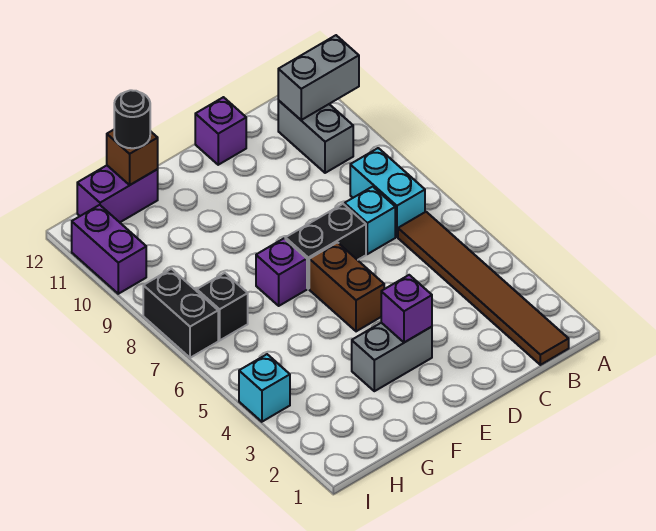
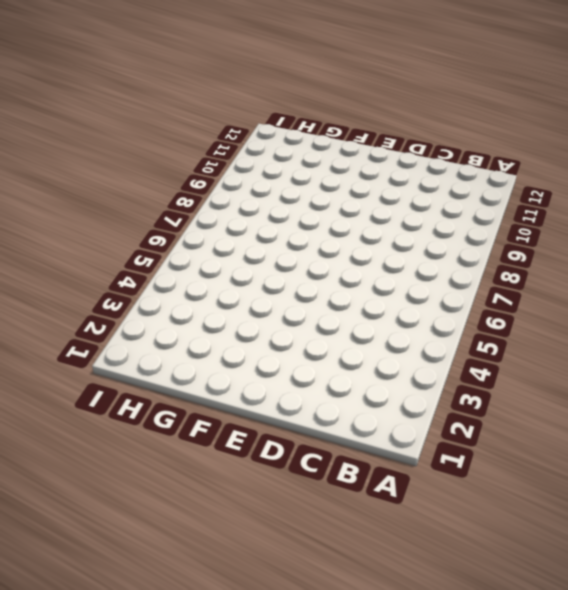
none -> brown tile B1:B6 level 1
none -> cyan brick B7:B8 level 1
none -> grey brick B10:B11 level 1

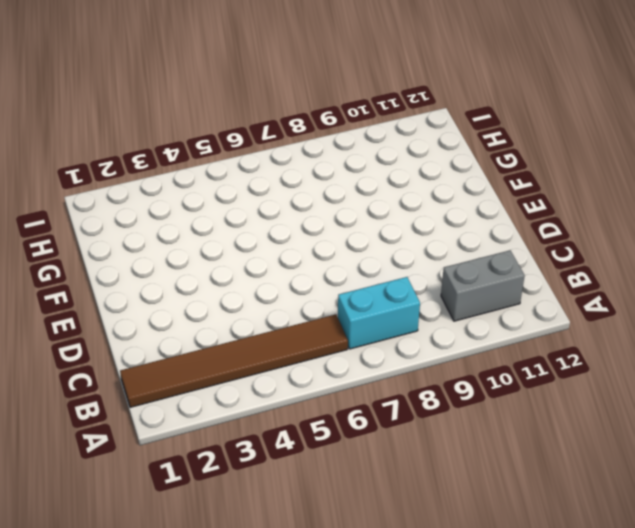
none -> cyan brick C7 level 1
none -> black brick D7:E7 level 1
none -> purple brick D12 level 1

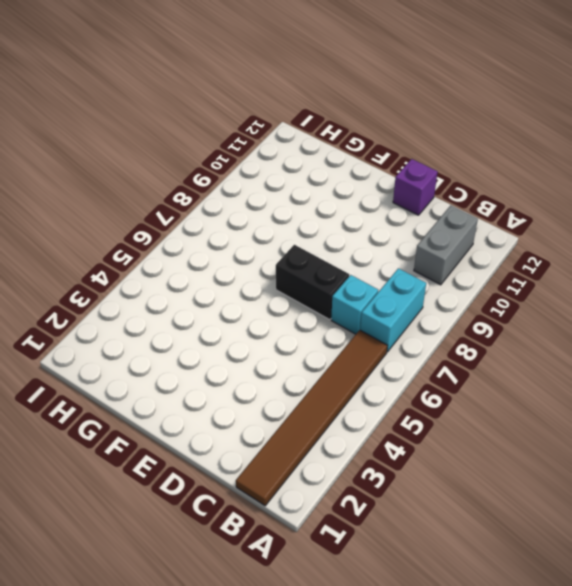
none -> grey brick E3:F3 level 1
none -> brown brick E5:E6 level 1
none -> purple brick F7 level 1

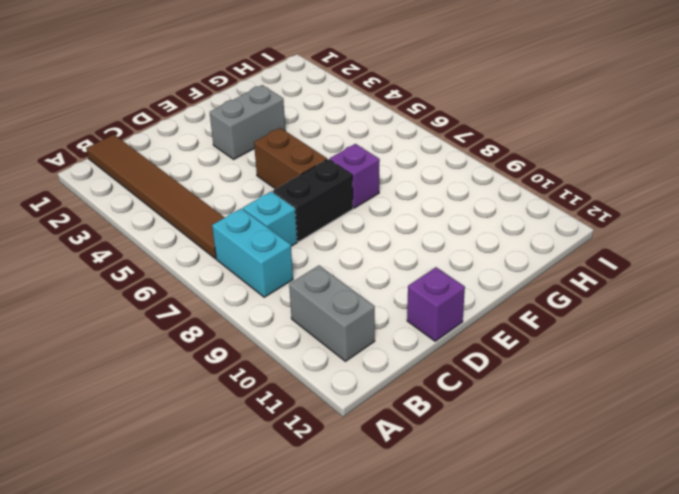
none -> purple brick G12:H12 level 1
none -> black brick H7 level 1
none -> cyan brick I4 level 1

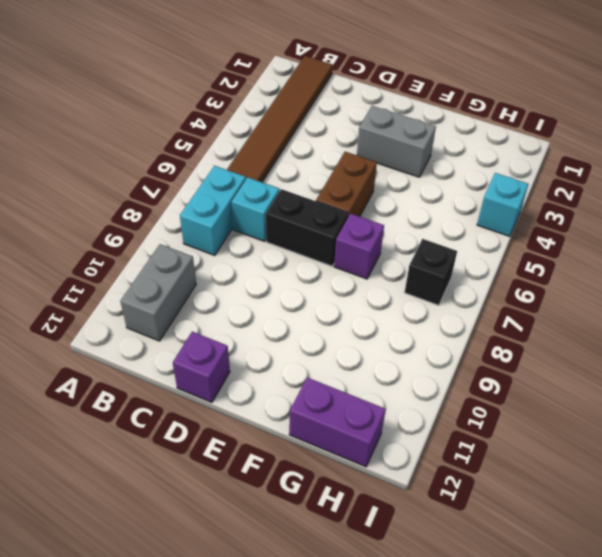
none -> black brick I7:I8 level 1
none -> purple brick I10:I11 level 1
none -> grey brick A11:B11 level 2

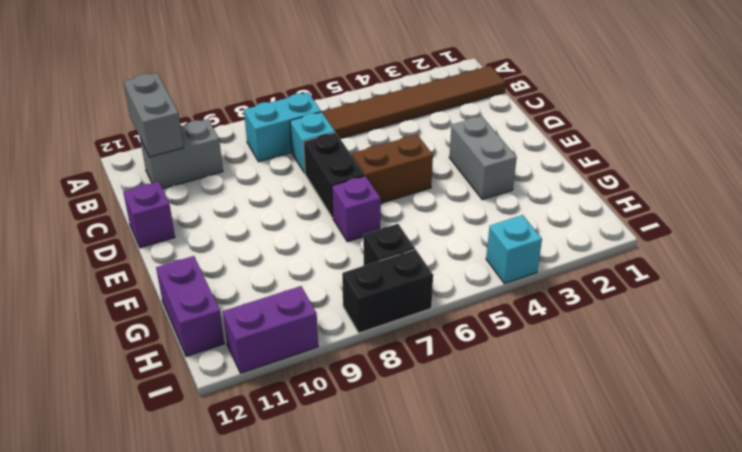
none -> purple brick E3 level 2
none -> brown brick G12 level 2
none -> black round brick G12 level 3

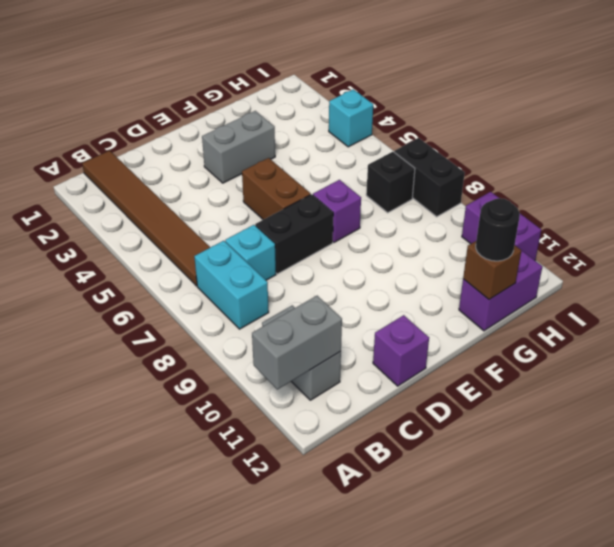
none -> purple brick E3 level 2

